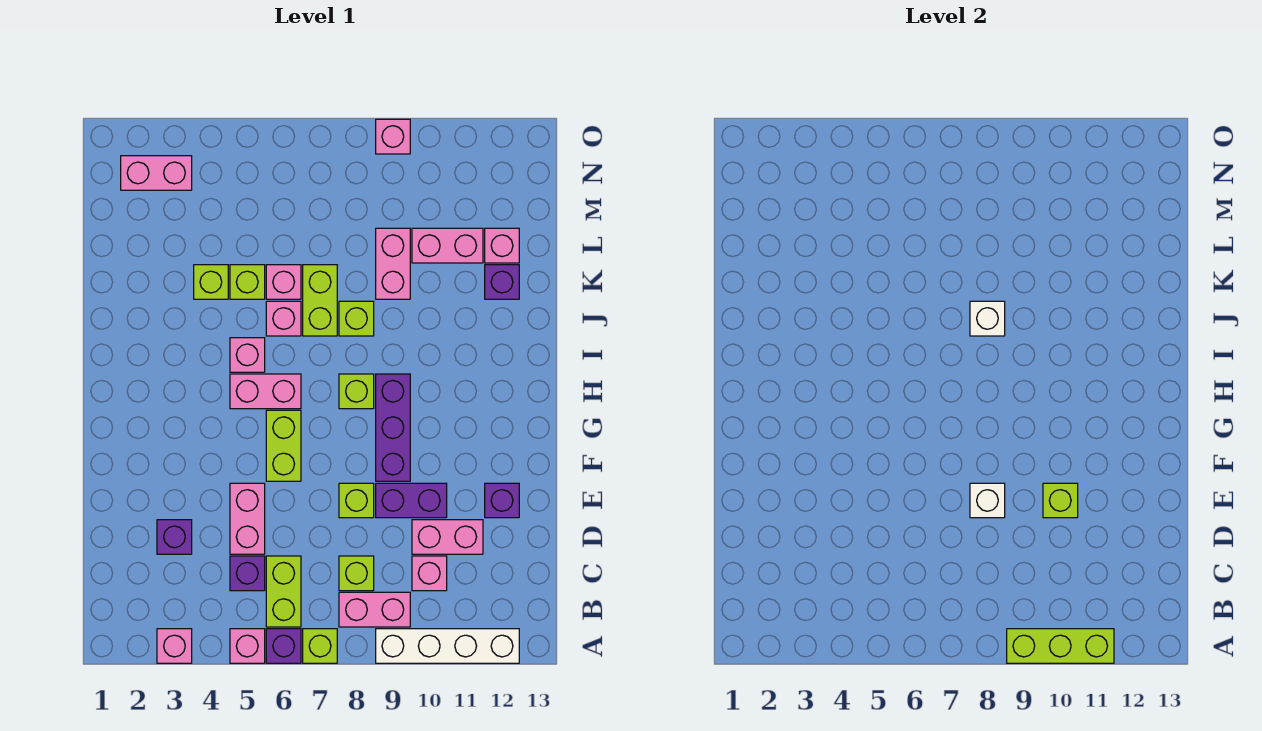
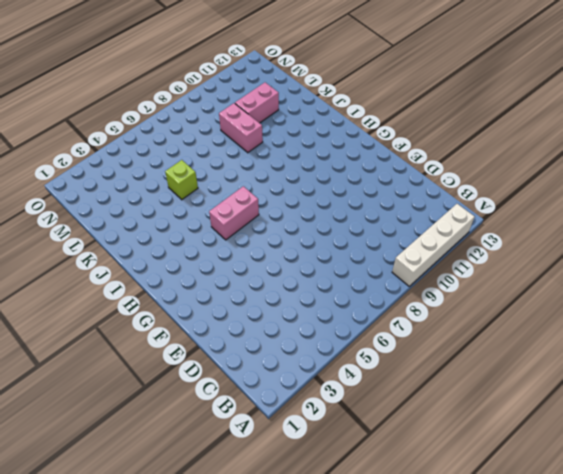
none -> pink brick A3 level 1
none -> pink brick A5 level 1
none -> purple brick A6 level 1
none -> lime brick A7 level 1

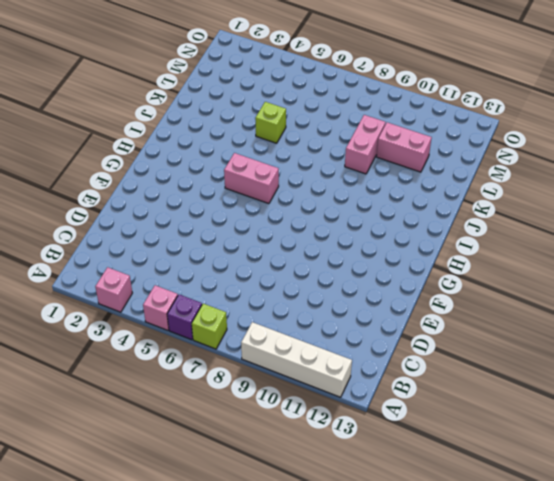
none -> lime brick B6:C6 level 1
none -> pink brick B8:B9 level 1
none -> purple brick C5 level 1
none -> lime brick C8 level 1

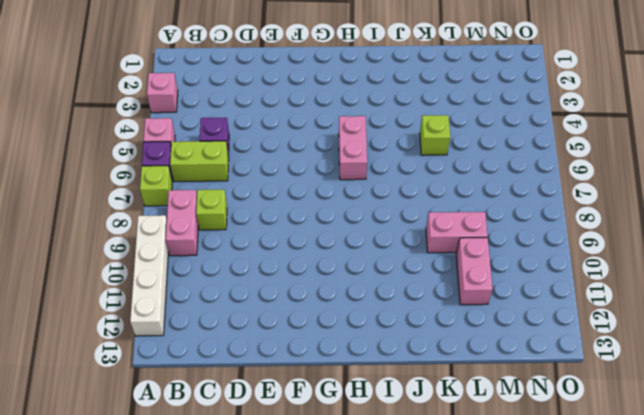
none -> pink brick C10 level 1
none -> purple brick D3 level 1
none -> pink brick D5:E5 level 1
none -> pink brick D10:D11 level 1

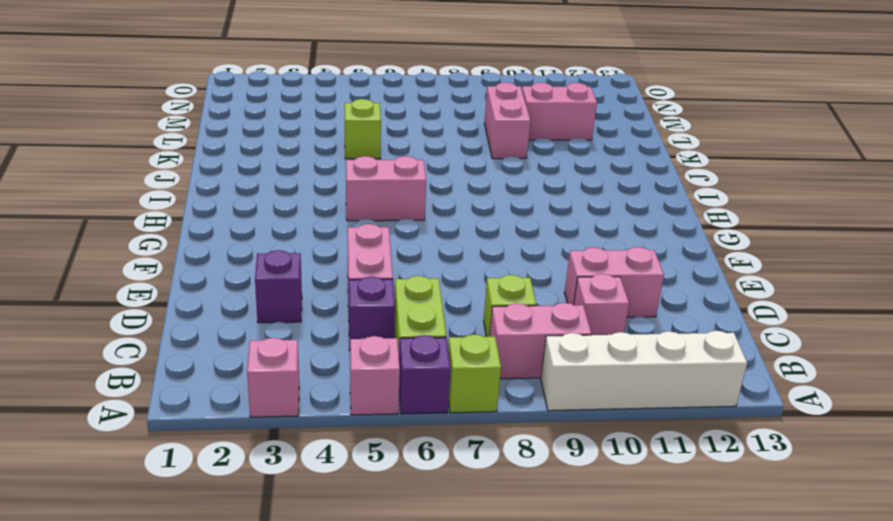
none -> lime brick E8 level 1
none -> purple brick E9:E10 level 1
none -> purple brick E12 level 1
none -> lime brick F6:G6 level 1

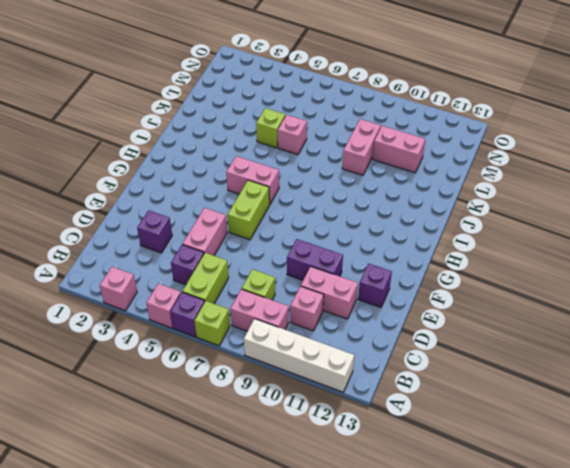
none -> lime brick E8 level 1
none -> purple brick F9:H9 level 1
none -> lime brick H8 level 1
none -> pink brick I5 level 1

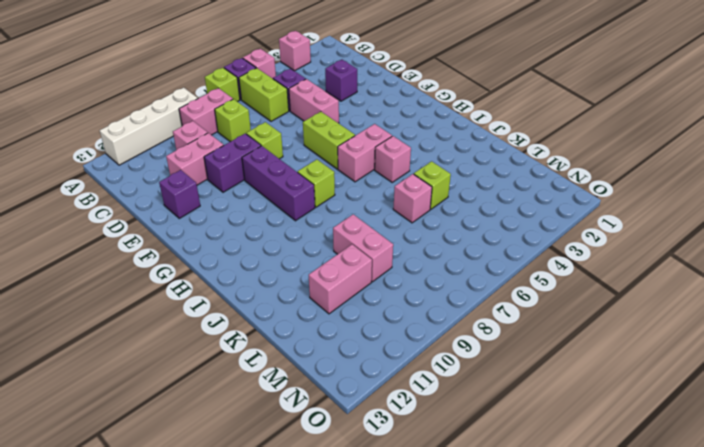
none -> pink brick J6 level 1
none -> lime brick J7:K7 level 1
none -> lime brick J8 level 1
none -> lime brick K4 level 1

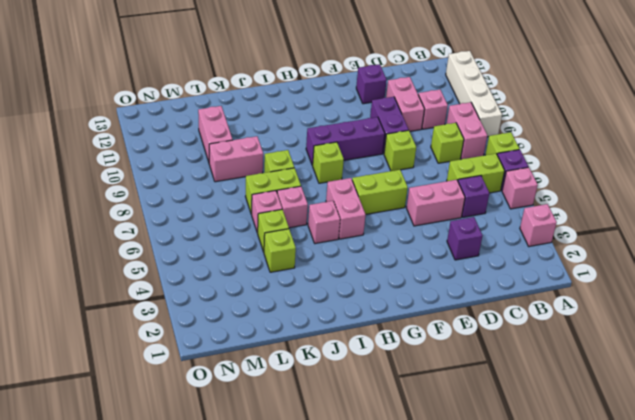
none -> purple brick K12 level 1
none -> pink brick L12 level 1
none -> pink brick N2:N3 level 1
none -> pink brick O9 level 1

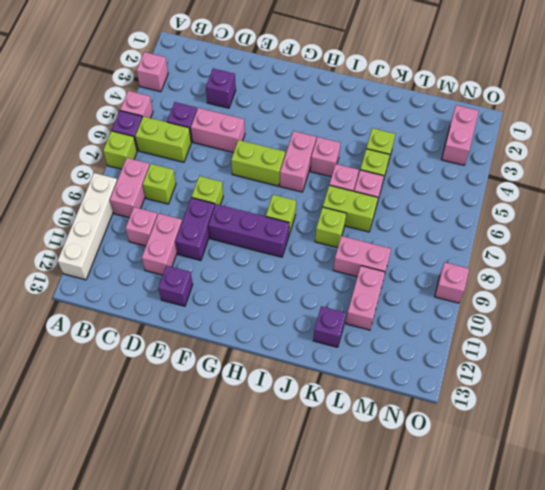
none -> pink brick L12 level 1
none -> lime brick A9:A11 level 2
none -> white brick E8 level 2
none -> lime brick E10 level 2

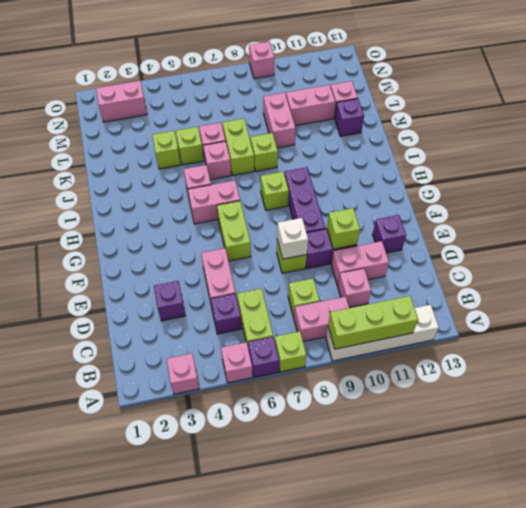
none -> white brick J8 level 2

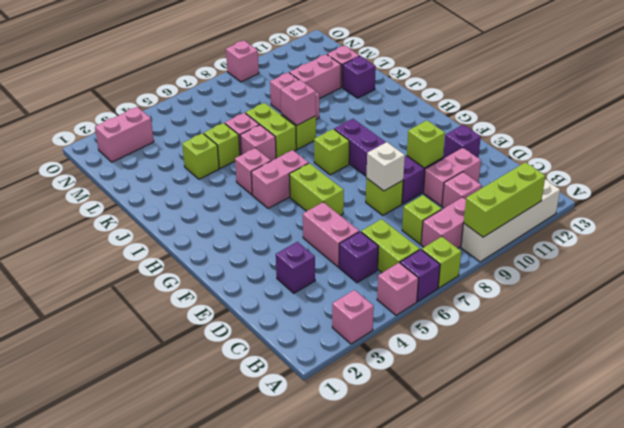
pink brick J8 level 2 -> white brick J8 level 2

